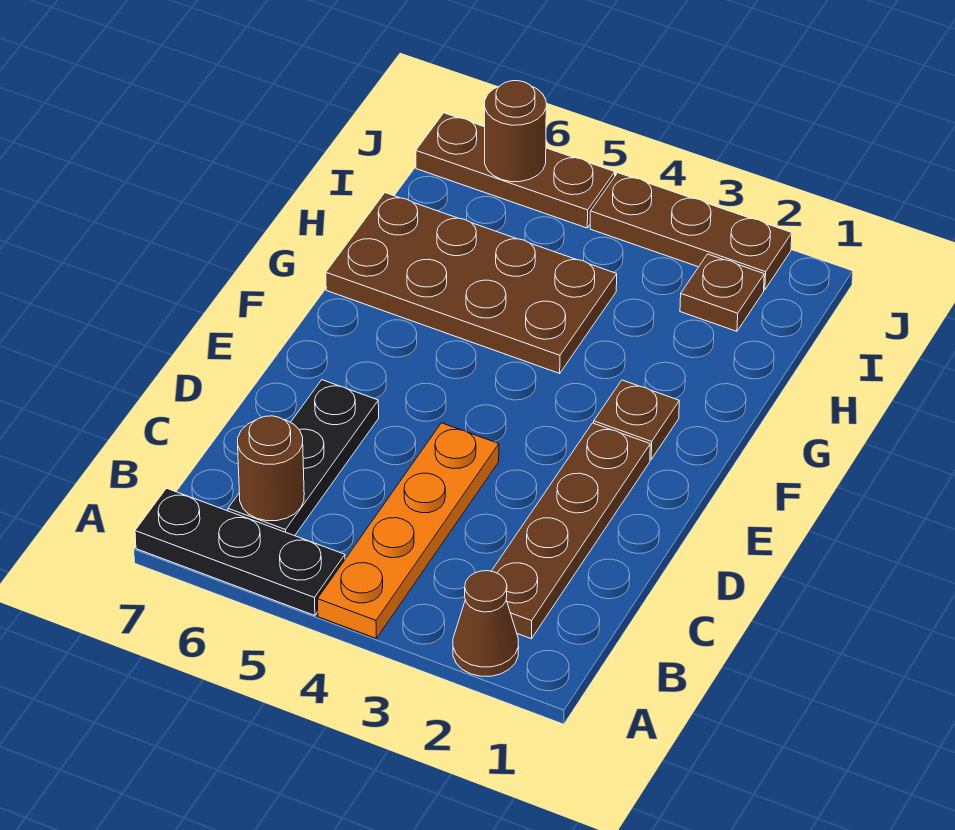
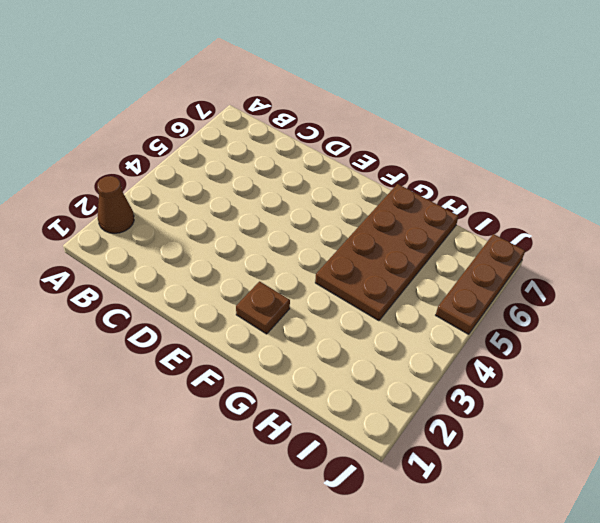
none -> orange plate A4:D4 level 1
none -> black plate A5:A7 level 1
none -> brown plate B2:E2 level 1

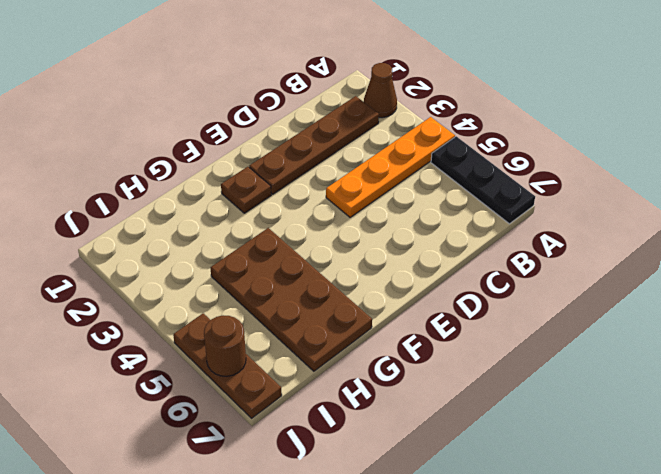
none -> black plate B6:D6 level 1
none -> brown plate I2 level 1
none -> brown plate J2:J4 level 1

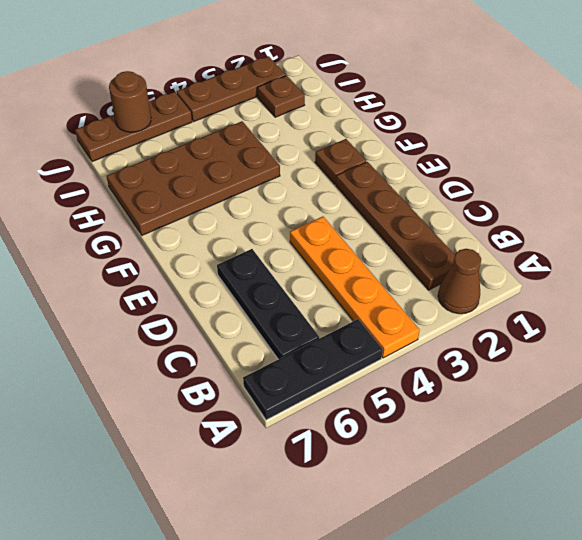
none -> brown round brick B6 level 2

